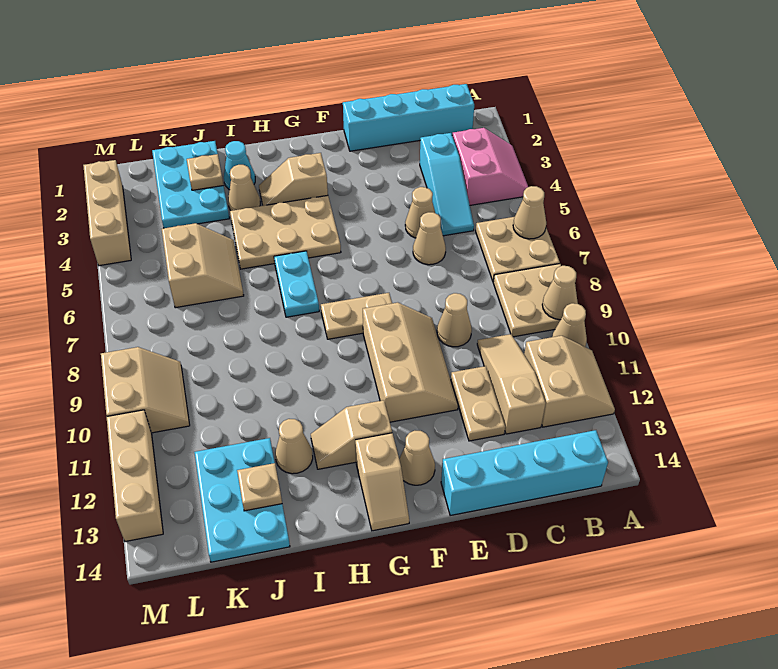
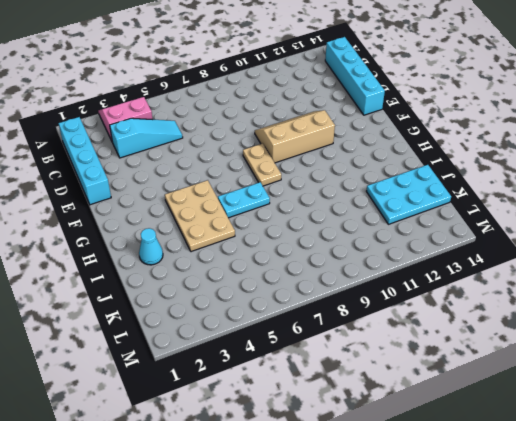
none -> tan plate A6:B7 level 1
none -> tan plate A8:B9 level 1
none -> tan cone A10 level 1
none -> tan slope A11:B12 level 1 top B

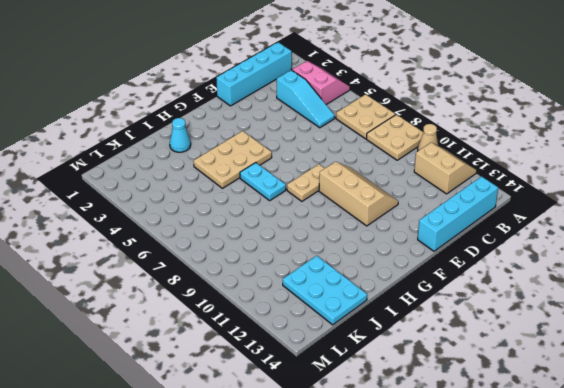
none -> tan slope C10:C12 level 1 top 12
none -> tan cone D5 level 1
none -> tan cone D6 level 1
none -> tan cone D9 level 1

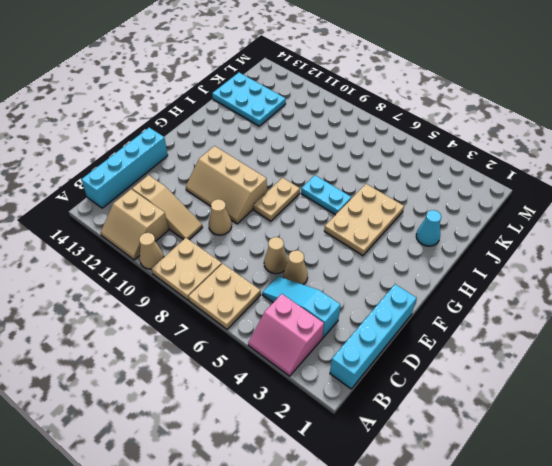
none -> tan plate D11:D12 level 1
none -> tan cone F13 level 1
none -> tan slope G3:H3 level 1 top G
none -> tan slope G12:H12 level 1 top G

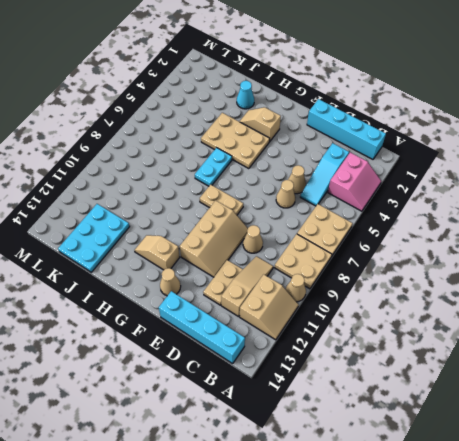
none -> tan slope G13:G14 level 1 top 13
none -> tan cone I3 level 1
none -> tan cone I12 level 1
none -> cyan plate J1:K3 level 1

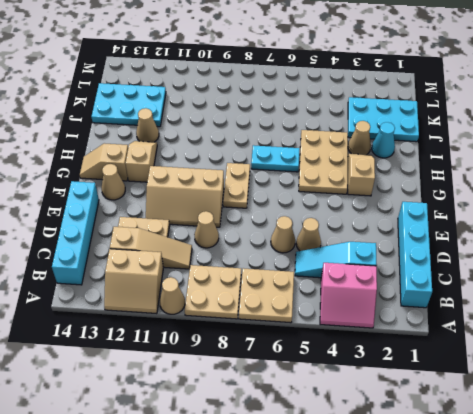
none -> tan slope J5:K6 level 1 top K
none -> tan slope L9:M10 level 1 top M
none -> tan brick M2:M4 level 1
none -> tan brick M11:M13 level 1

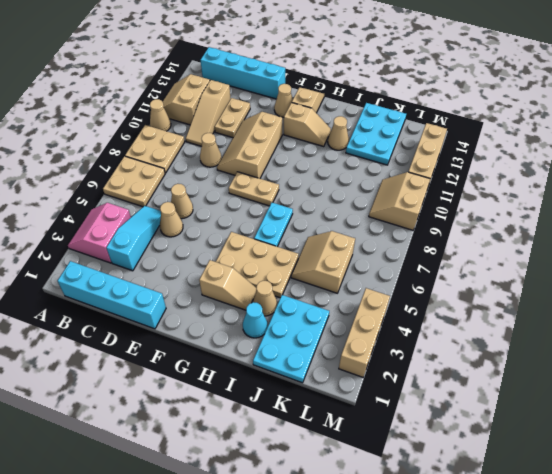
none -> tan cone A6 level 2
none -> tan cone A9 level 2
none -> tan plate J2 level 2
none -> tan plate J13 level 2

